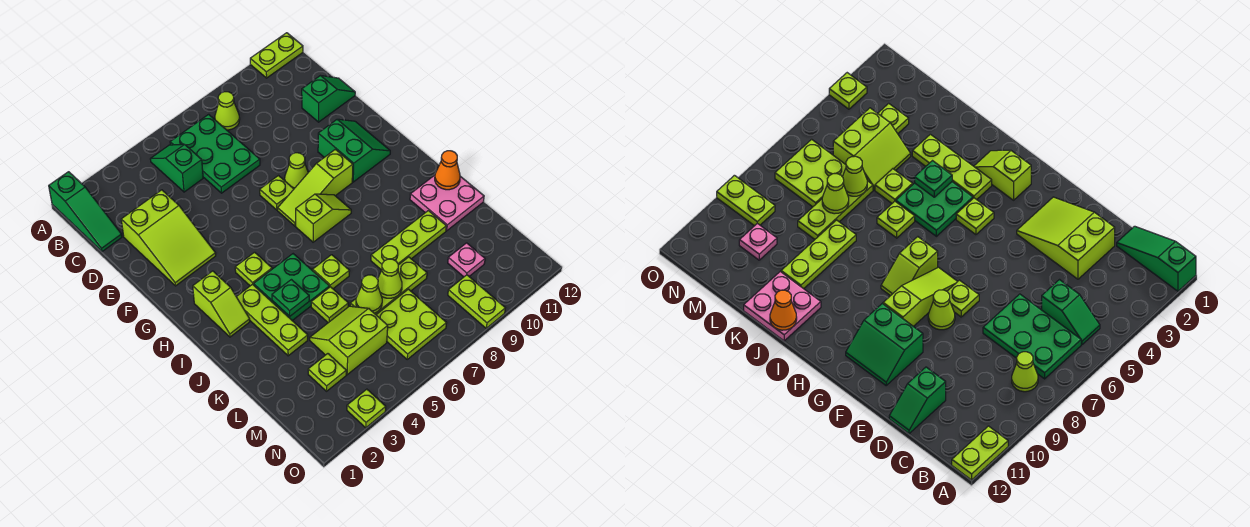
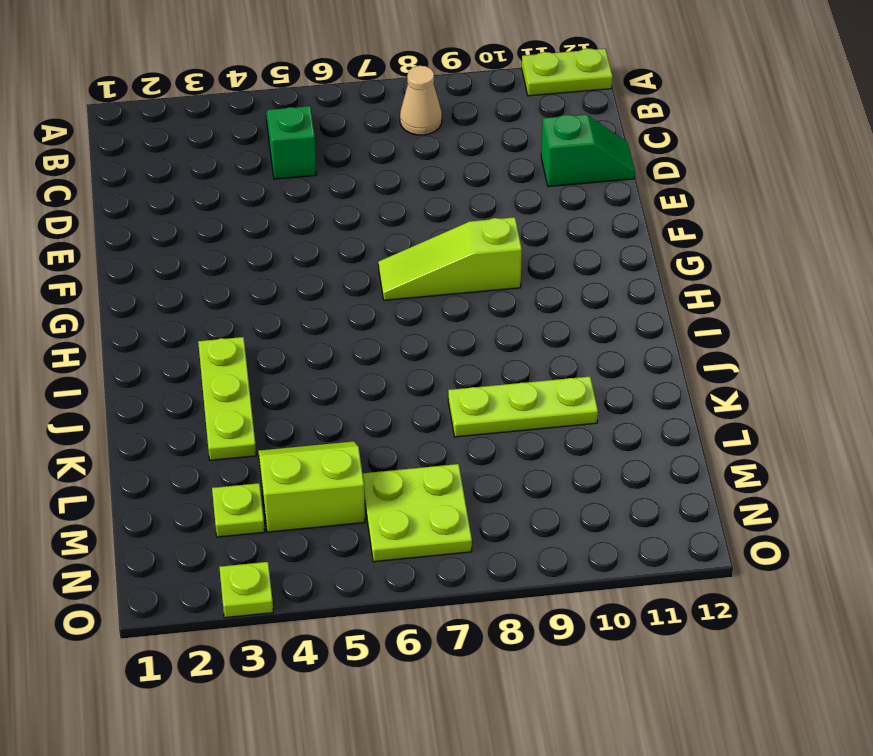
tan cone B8 level 1 -> lime cone B8 level 1
none -> green slope A1:C1 level 1 top A
none -> green plate B6:D7 level 1
none -> lime slope D2:F3 level 1 top D
none -> lime plate F7 level 1

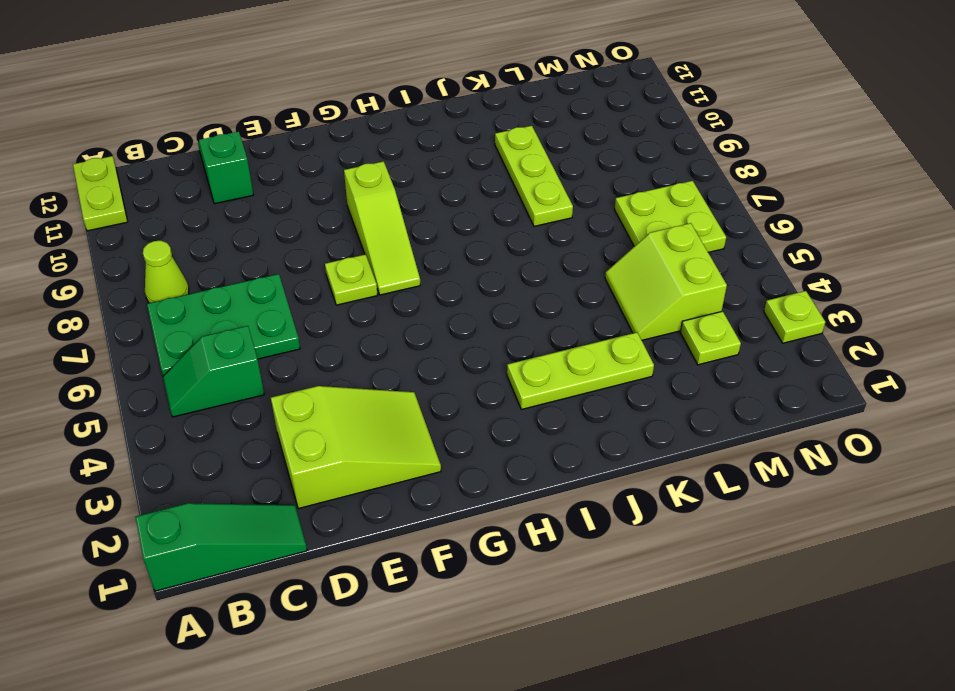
none -> lime cone F8 level 1
none -> green slope F10:G11 level 1 top 10
none -> lime slope H2:I2 level 1 top H
none -> lime plate H4 level 1

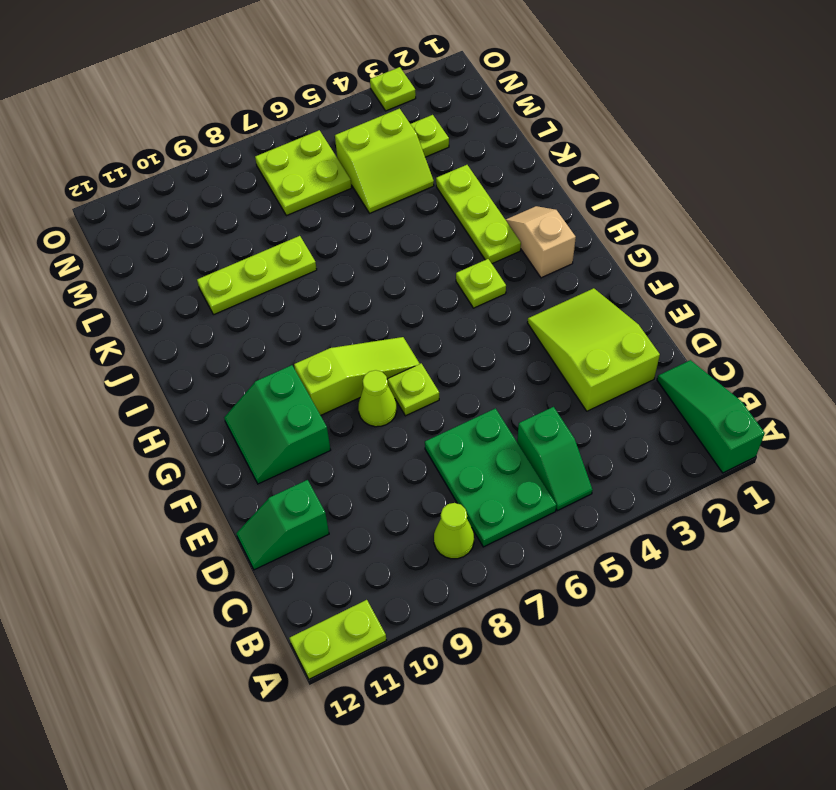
tan slope H2:I2 level 1 top H -> lime slope H2:I2 level 1 top H
none -> lime slope H7:H8 level 1 top 7
none -> green plate I4:J5 level 1
none -> lime plate J6 level 1
none -> pink plate J11:K12 level 1

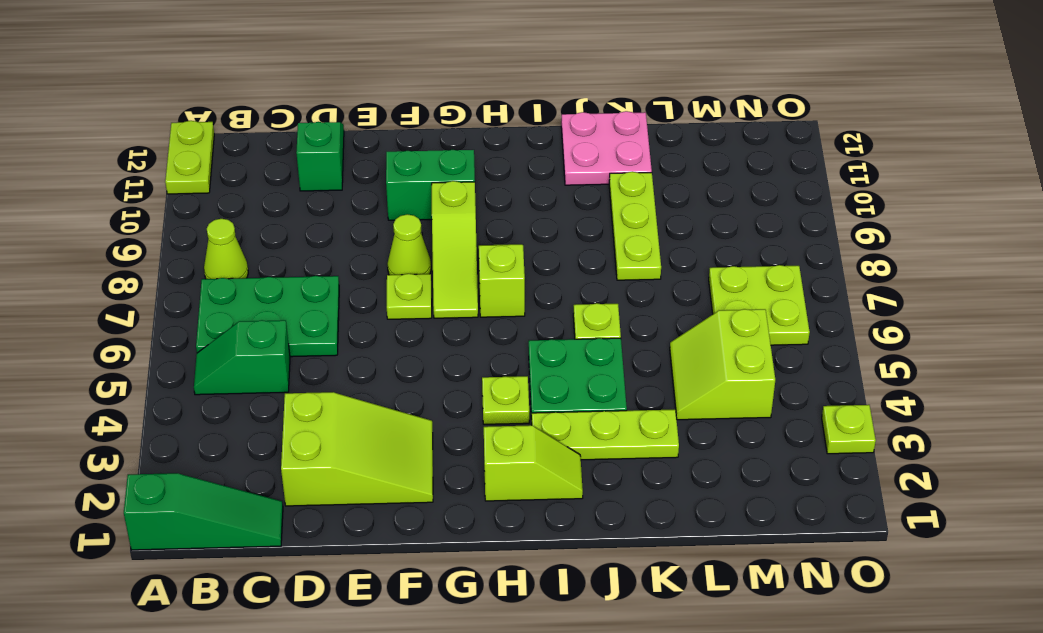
none -> lime plate K5 level 1
none -> lime plate L6:L8 level 1
none -> lime plate M3 level 1
none -> pink plate M10 level 1

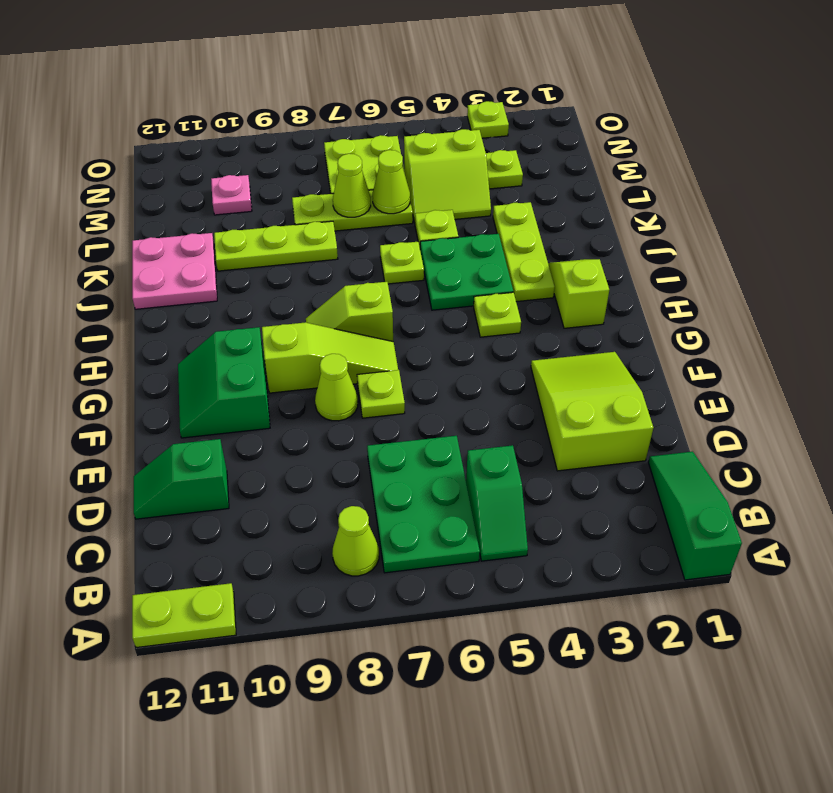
none -> lime plate N9:O9 level 1
none -> green plate J4 level 2
none -> orange cone J12 level 2

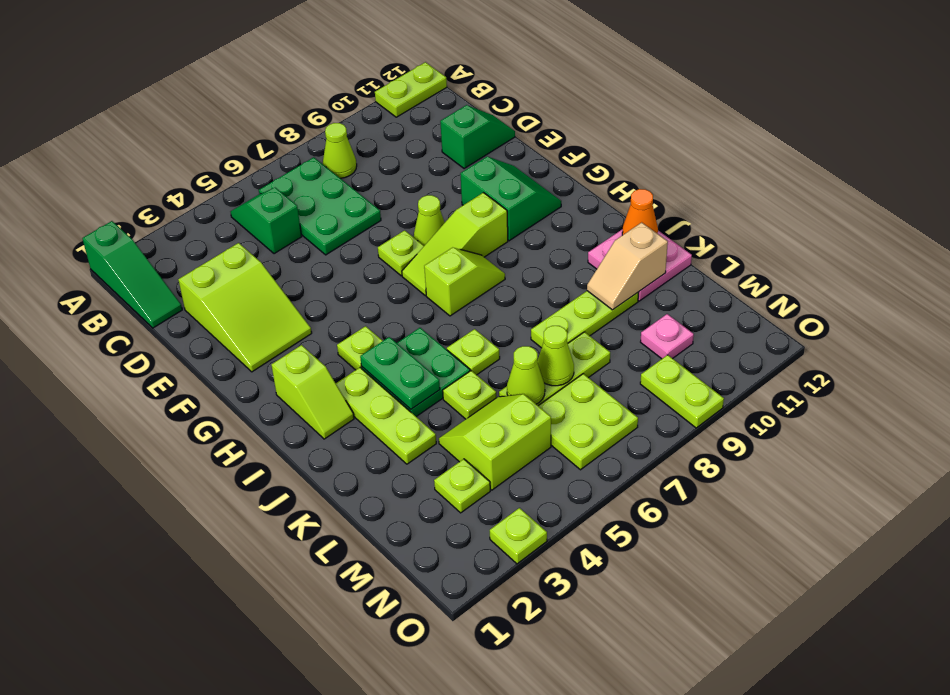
green plate I4:J4 level 2 -> green plate J4 level 2
tan slope K10:K11 level 2 top 11 -> none

